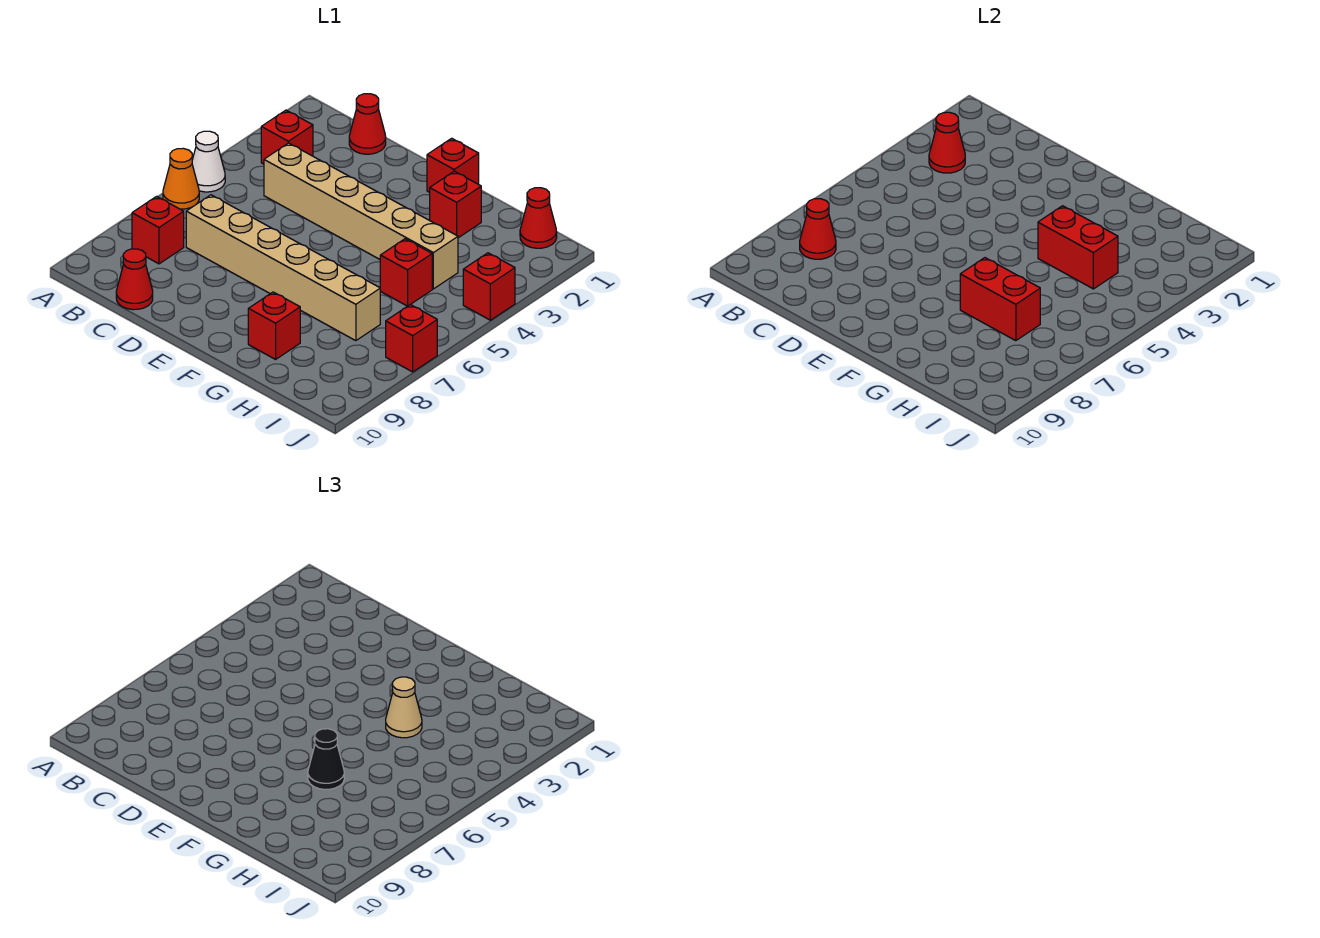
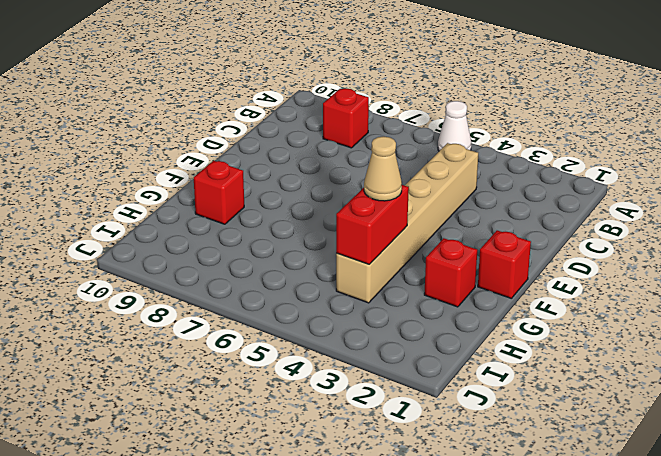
none -> orange cone A6 level 1
none -> red brick B3 level 1
none -> red cone C1 level 1

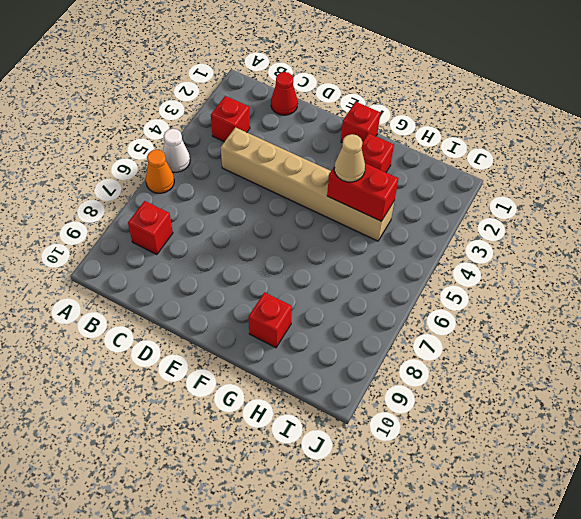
none -> tan brick C7:H7 level 1
none -> red cone C10 level 1
none -> red brick H5 level 1

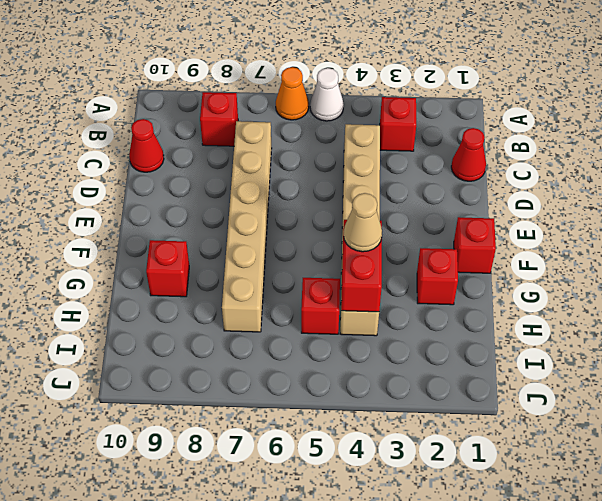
none -> red cone I1 level 1
none -> red brick J4 level 1
none -> red brick J7 level 1

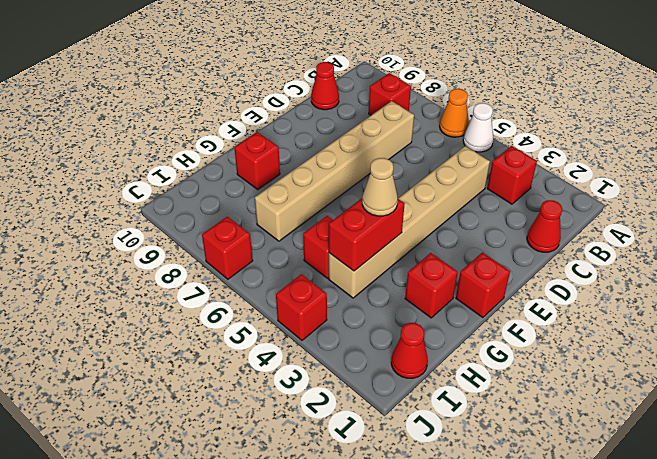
none -> red cone B3 level 2
none -> red cone B8 level 2
none -> red brick G7:H7 level 2

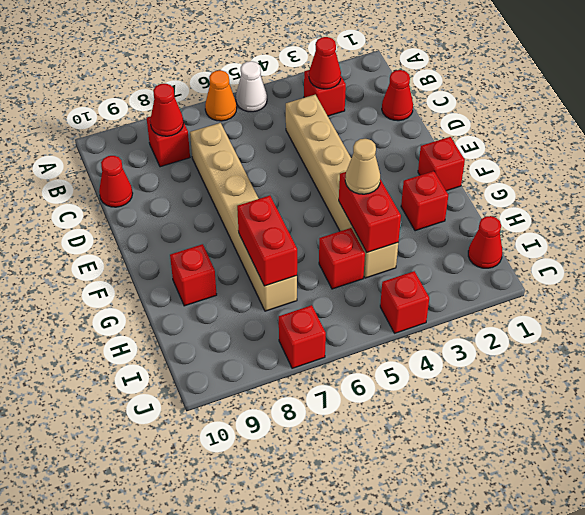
none -> black cone G7 level 3

